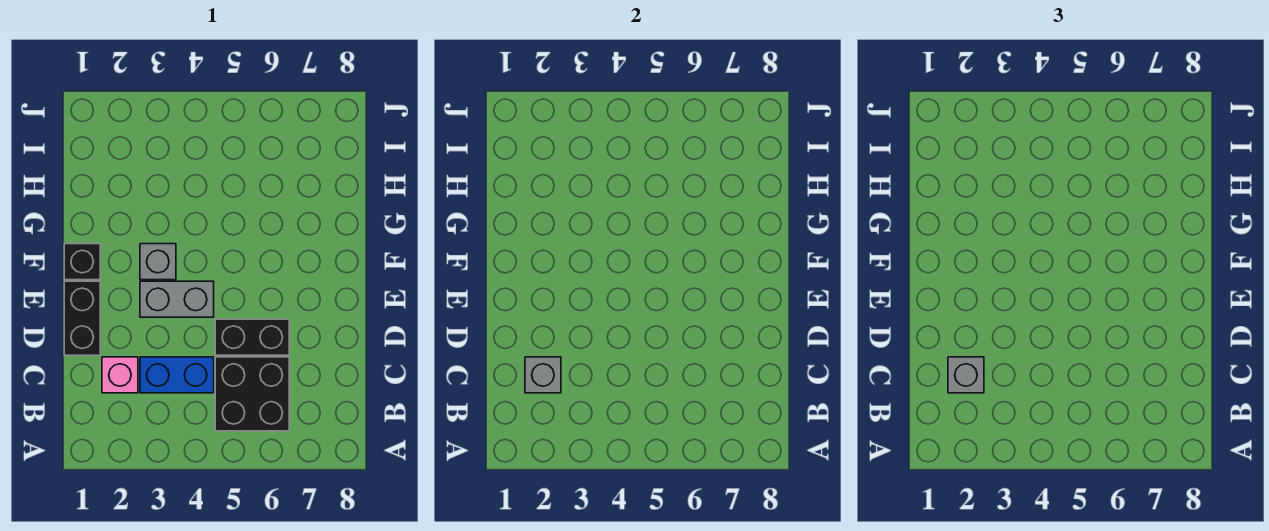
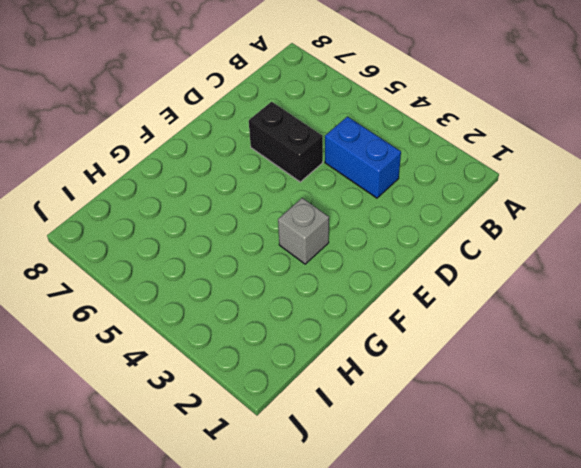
none -> black brick B5:C6 level 1
none -> pink brick C2 level 1

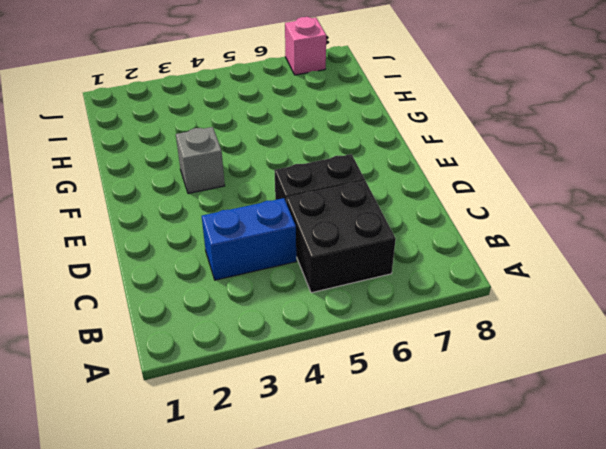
pink brick J7 level 1 -> pink brick C2 level 1
none -> black brick D1:E1 level 1
none -> grey brick E3:E4 level 1

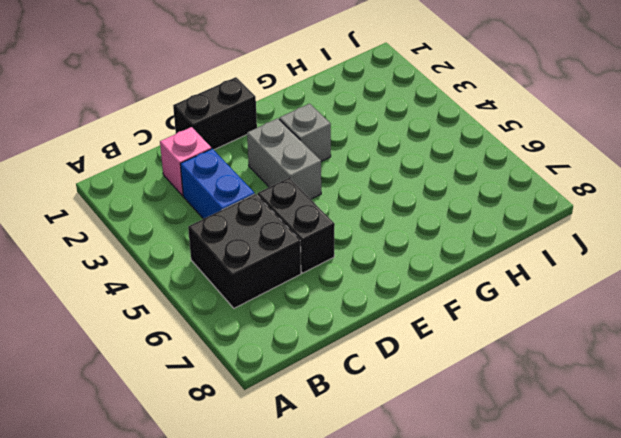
none -> black brick F1 level 1
none -> grey brick C2 level 2

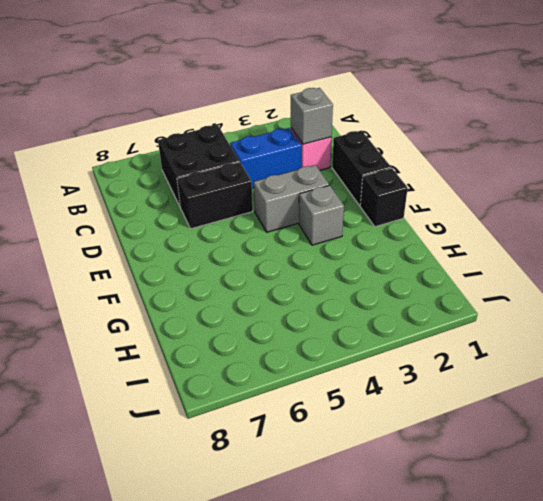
none -> grey brick C2 level 3

